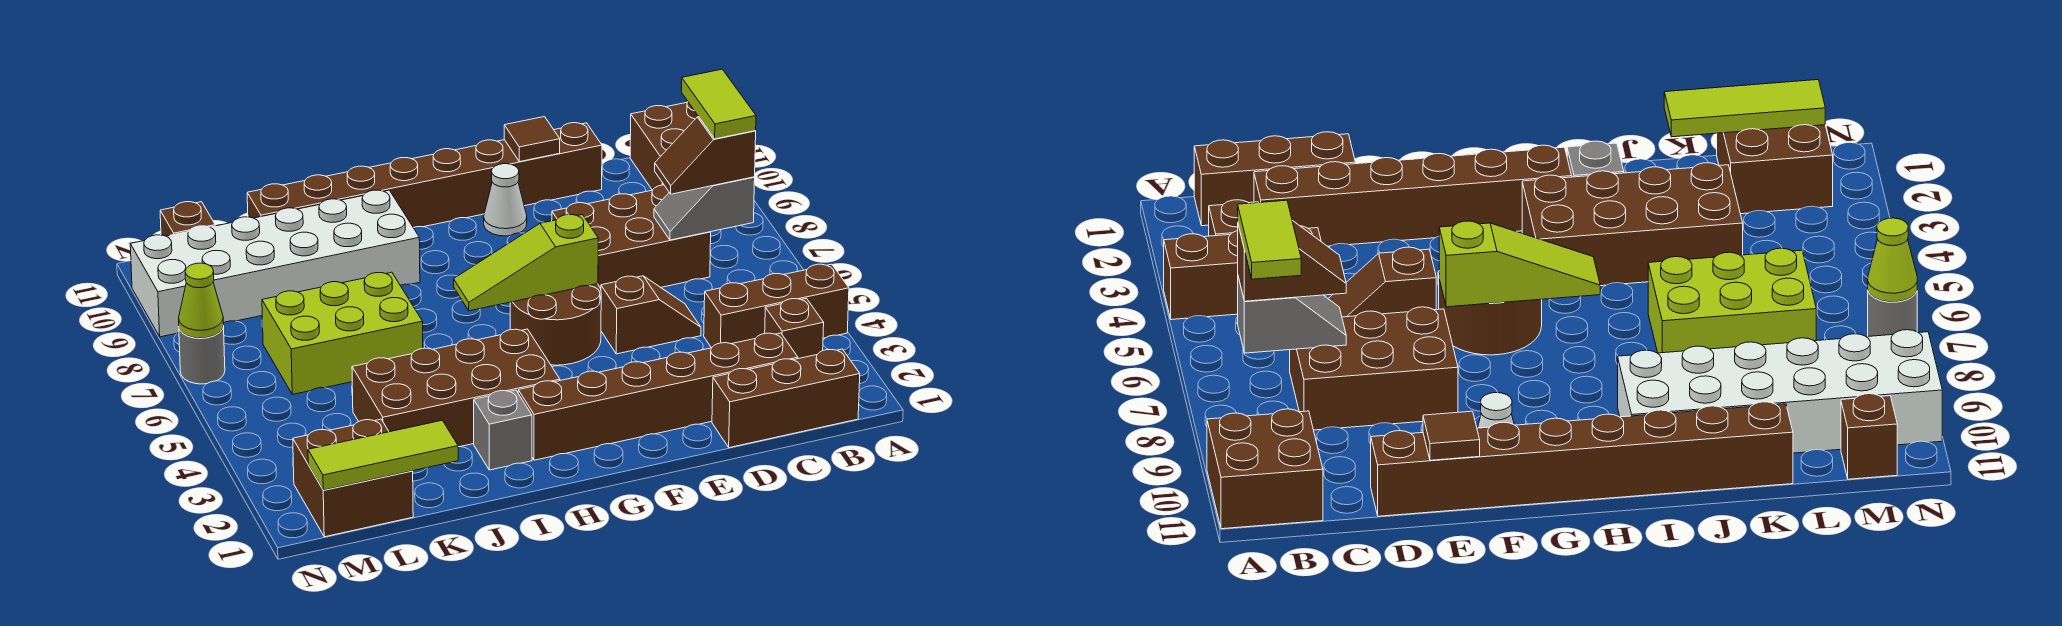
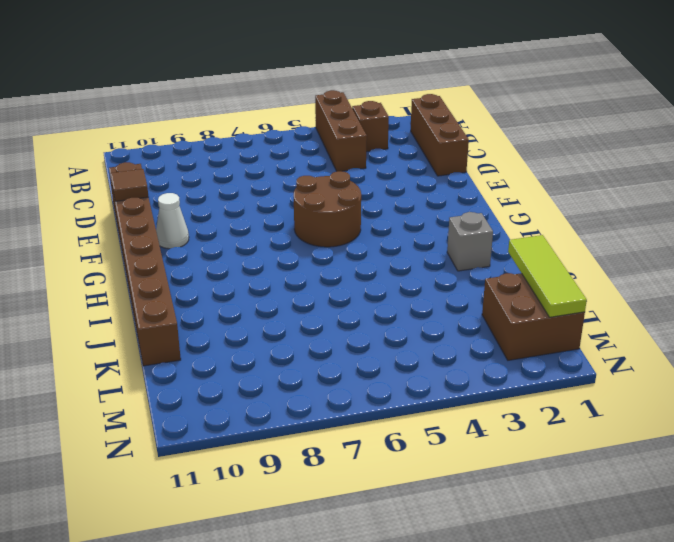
none -> brown brick A10:B11 level 1
none -> brown brick C2:H2 level 1
none -> brown brick C7:E8 level 1

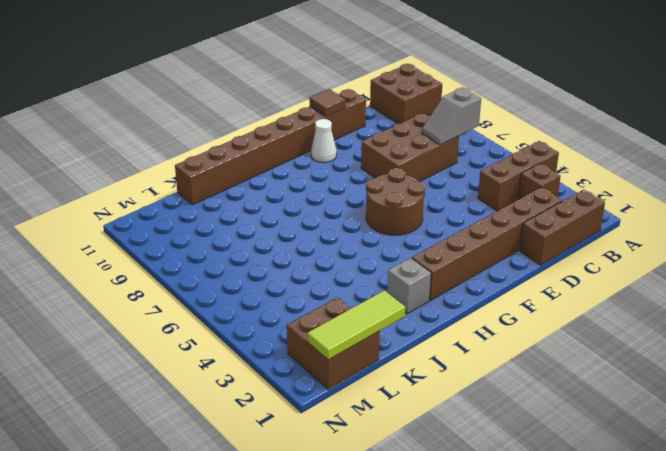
none -> brown slope D5:E5 level 1 top E
none -> brown brick H3:K4 level 1
none -> white brick I9:N10 level 1

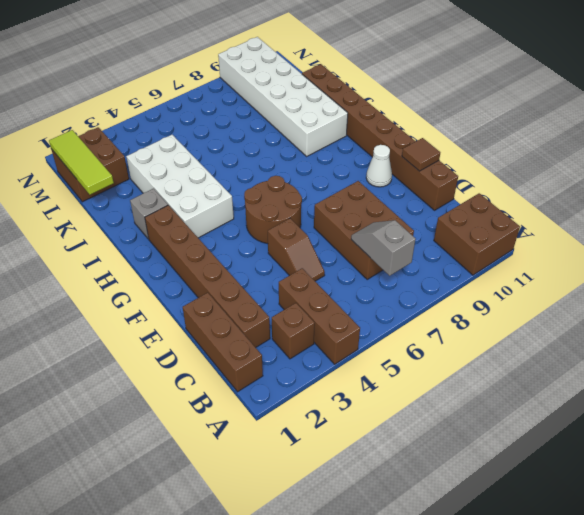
white brick H3:K4 level 1 -> brown brick H3:K4 level 1
none -> lime brick J6:L7 level 1
none -> brown brick M11 level 1
none -> grey round brick N7 level 1

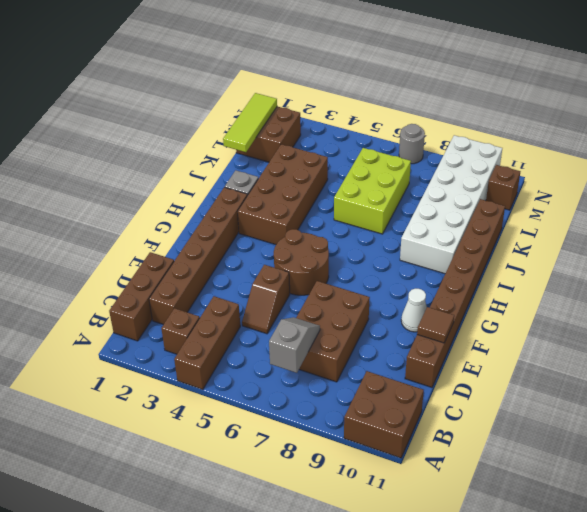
none -> lime slope F6:H6 level 2 top F
none -> lime cone N7 level 2
none -> brown slope B7:C7 level 3 top B

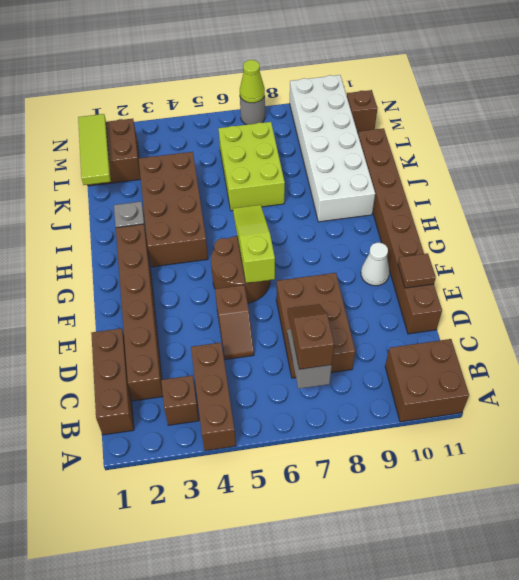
none -> lime tile B7:B8 level 4

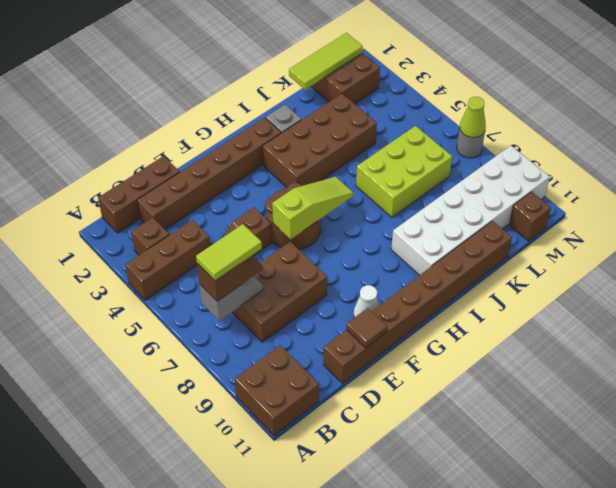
lime tile B7:C7 level 4 -> lime tile B7:B8 level 4

